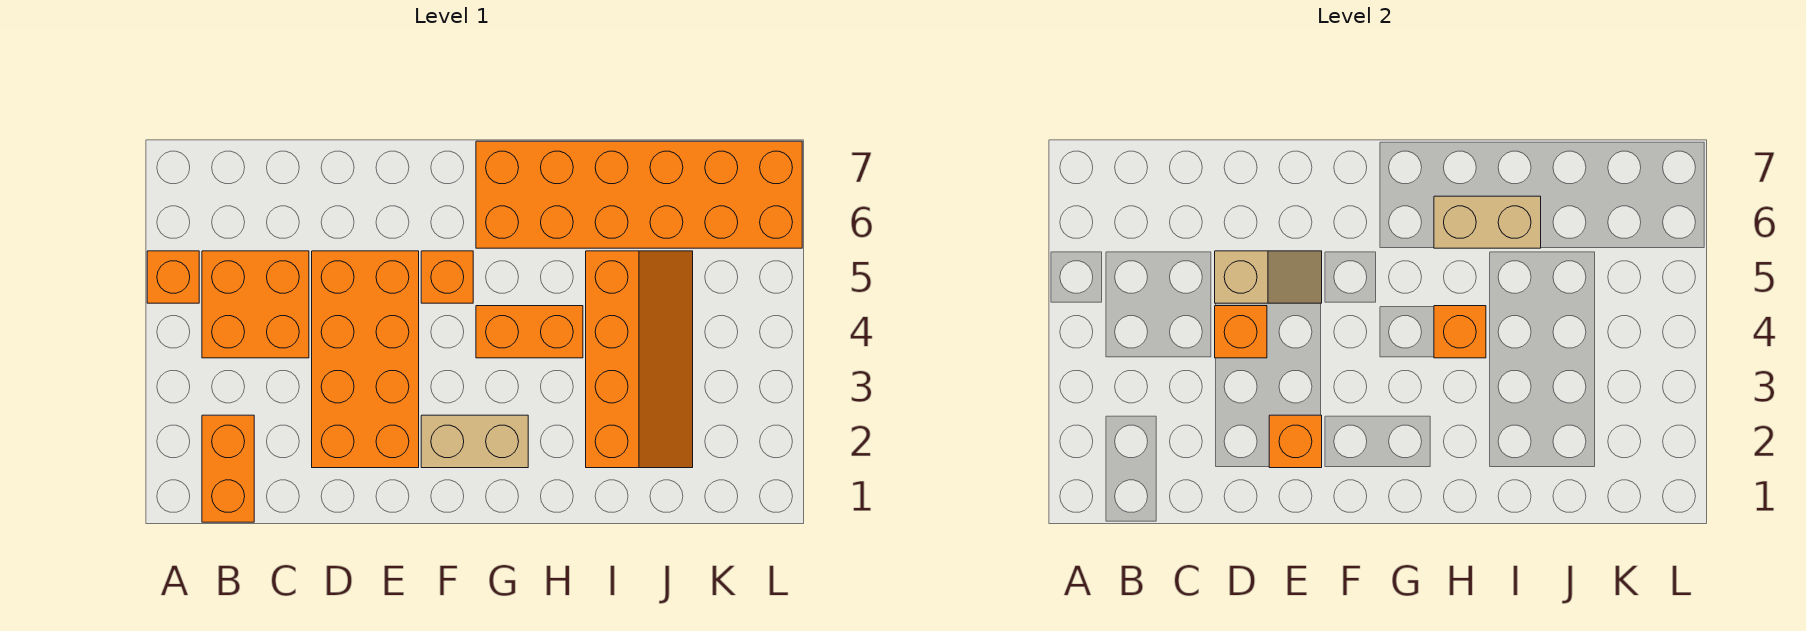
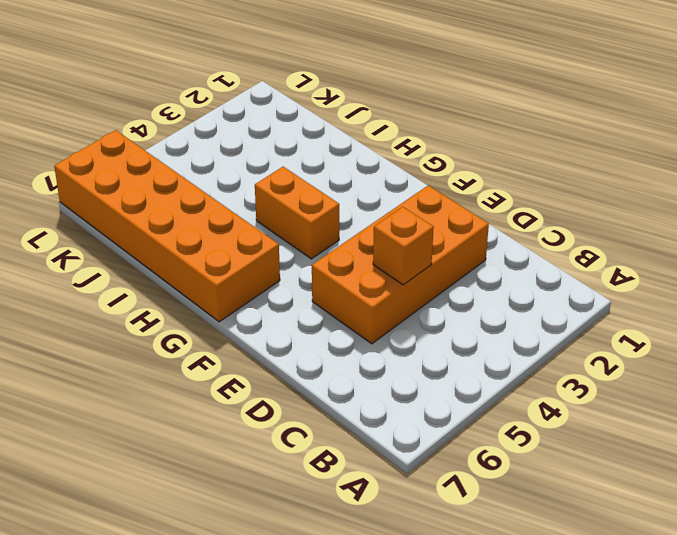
none -> orange brick A5 level 1
none -> orange brick B1:B2 level 1
none -> orange brick B4:C5 level 1

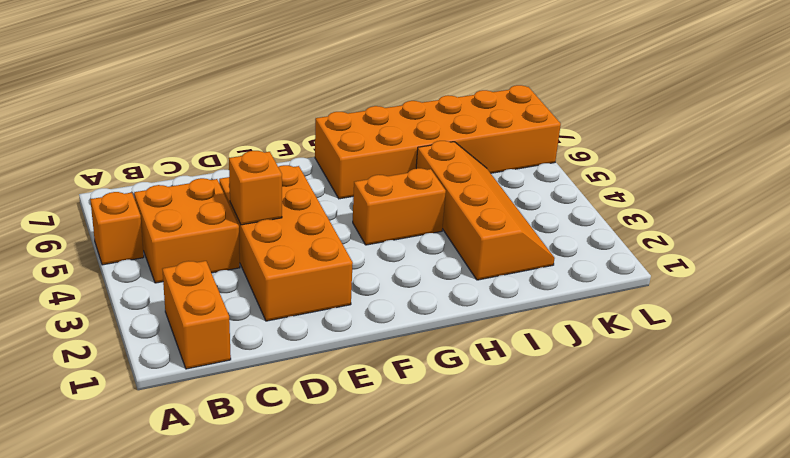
none -> tan brick F2:G2 level 1
none -> orange brick F5 level 1
none -> tan slope D5:E5 level 2 top D

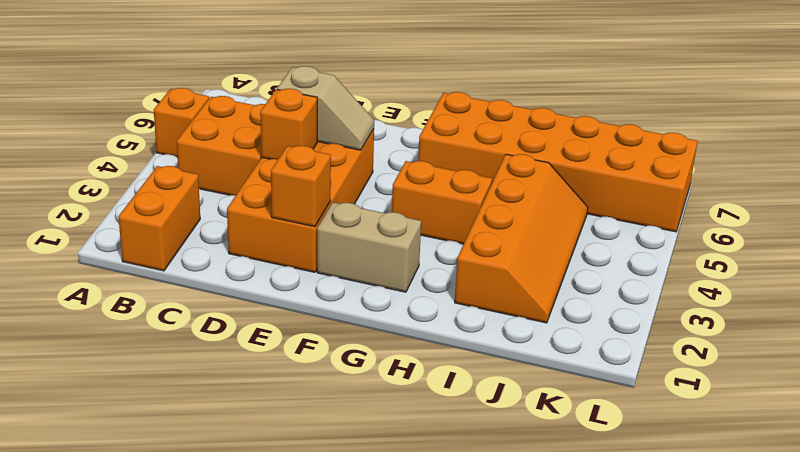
none -> orange brick F5 level 1
none -> orange brick H4 level 2
none -> tan brick H6:I6 level 2

